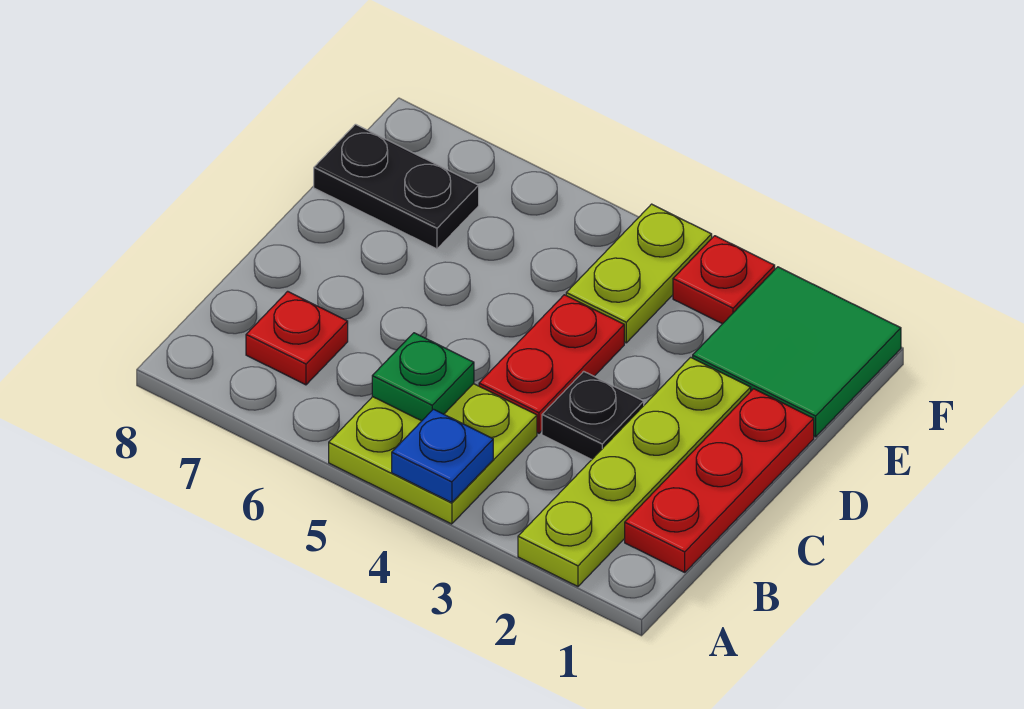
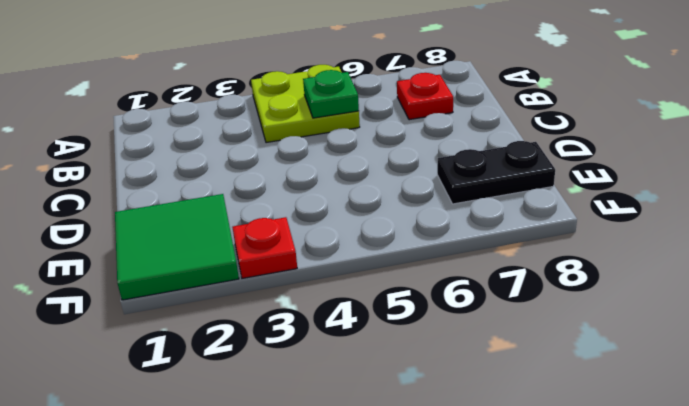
none -> lime plate A2:D2 level 1
none -> red plate B1:D1 level 1
none -> black plate C3 level 1

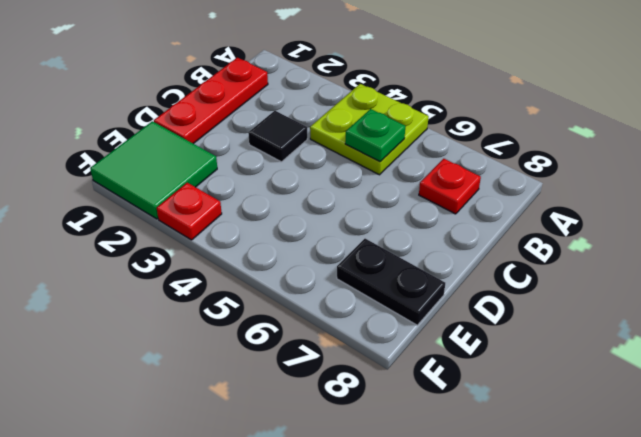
black tile C3 level 1 -> black plate C3 level 1
none -> lime plate A2:D2 level 1
none -> red plate C4:D4 level 1
none -> lime plate E4:F4 level 1

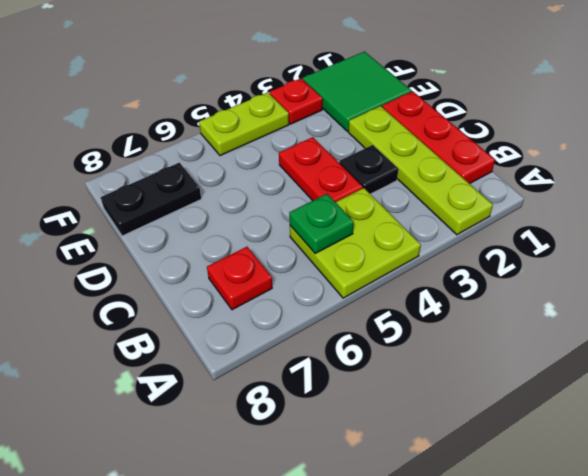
lime plate F4:F5 level 1 -> lime plate E4:F4 level 1
none -> blue plate A4 level 2

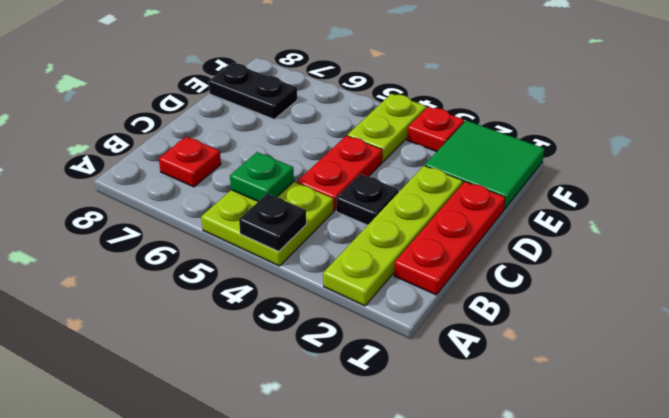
black plate A4 level 2 -> blue plate A4 level 2

